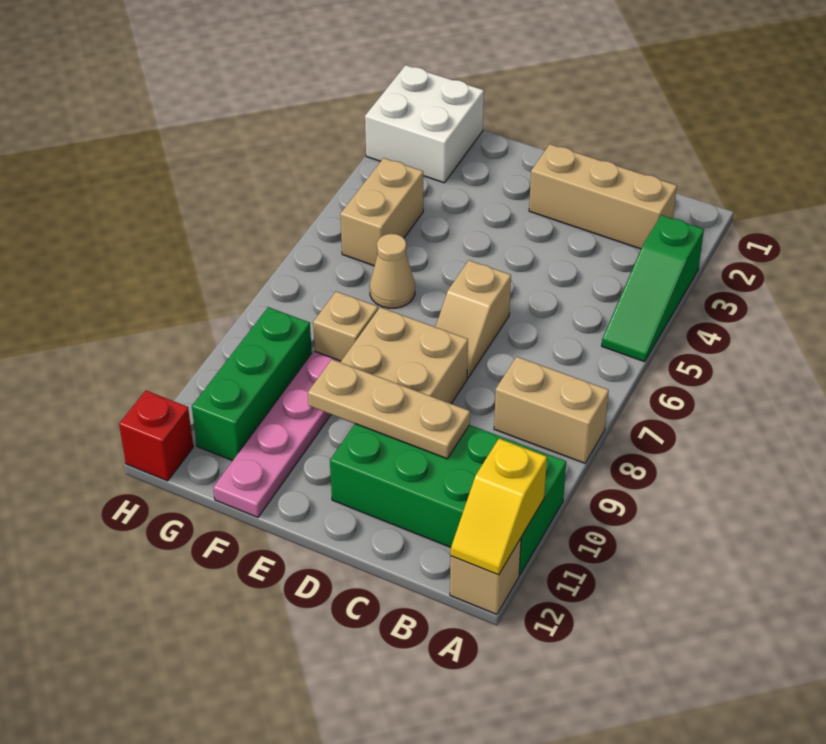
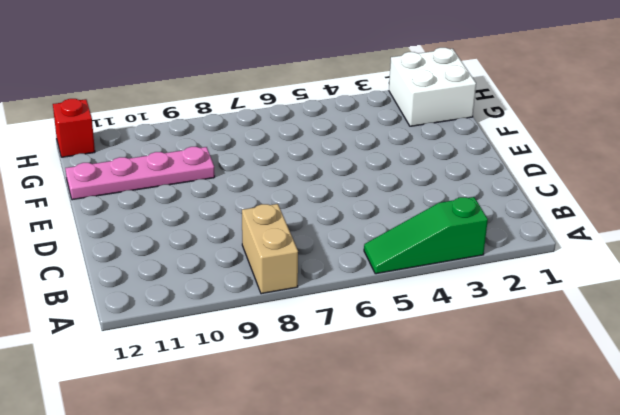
none -> green brick A10:D11 level 1
none -> tan brick A12 level 1
none -> tan brick B2:D2 level 1

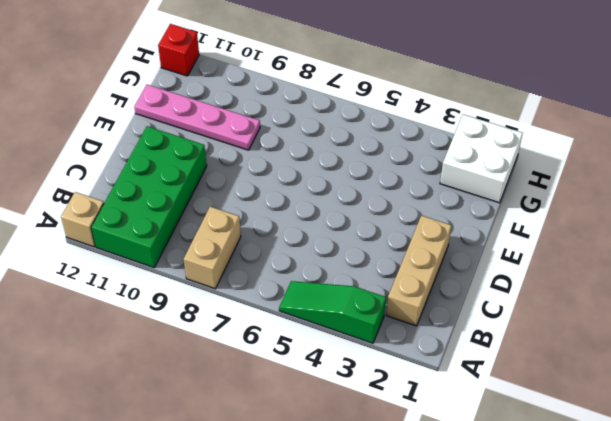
none -> tan slope D6:D7 level 1 top 6
none -> tan brick D8:E9 level 1
none -> tan cone F6 level 1

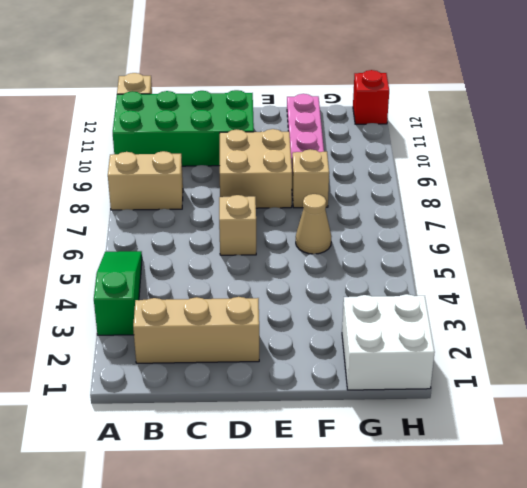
none -> tan brick G4:G5 level 1
none -> green brick G9:G11 level 1
none -> yellow slope A11:A12 level 2 top 11

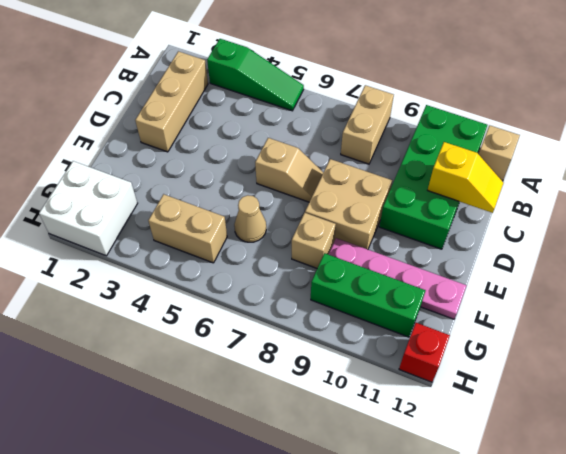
yellow slope C11:C12 level 2 top 11 -> yellow slope A11:A12 level 2 top 11
none -> tan plate C10:E10 level 2

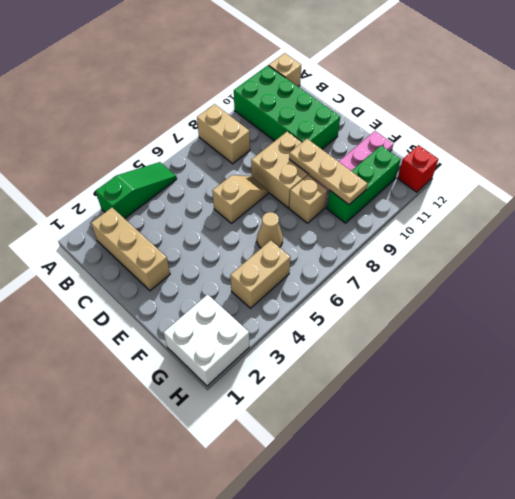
tan plate E9:G9 level 2 -> tan plate C10:E10 level 2
none -> yellow slope A11:A12 level 2 top 11

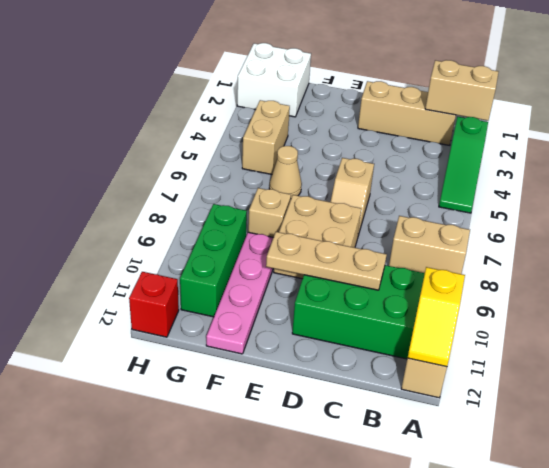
tan brick A2:B2 level 2 -> none

